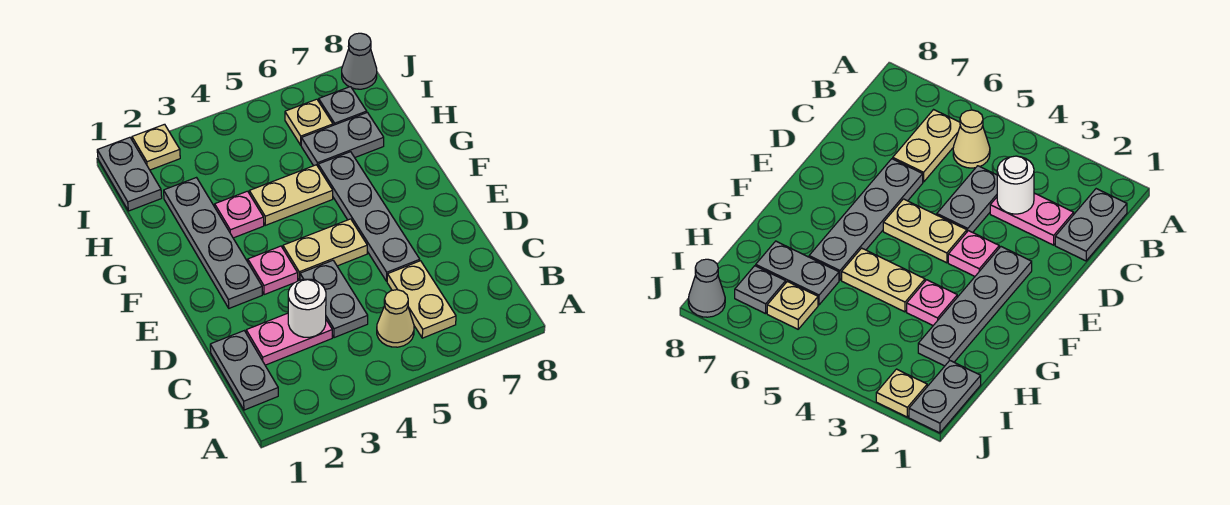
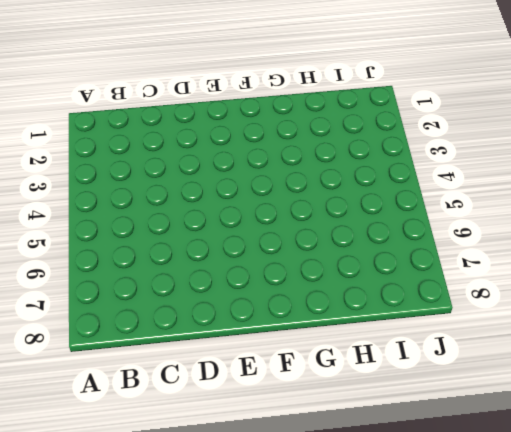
none -> grey plate B1:C1 level 1
none -> tan cone B5 level 1
none -> tan plate B6:C6 level 1

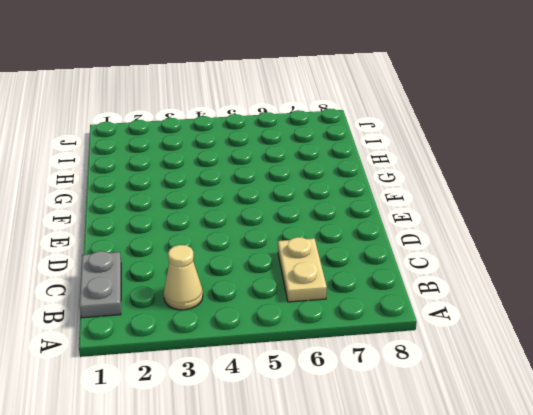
tan cone B3 level 1 -> tan cone B5 level 1
none -> pink plate C2:C3 level 1
none -> grey plate C4:D4 level 1
none -> grey plate D6:G6 level 1

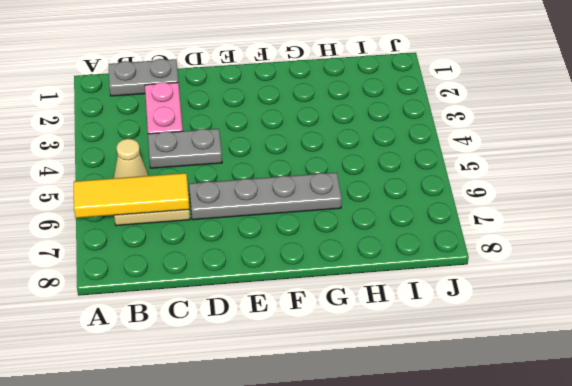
yellow tile A6:C6 level 2 -> none
none -> grey plate E2:H2 level 1
none -> pink plate E3 level 1
none -> tan plate E4:E5 level 1

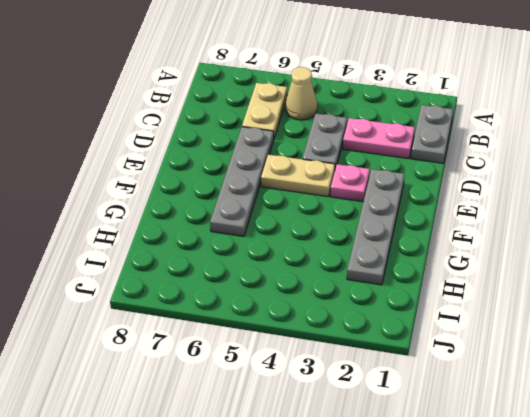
none -> pink plate G3 level 1
none -> tan plate G4:G5 level 1
none -> grey plate H6:H7 level 1

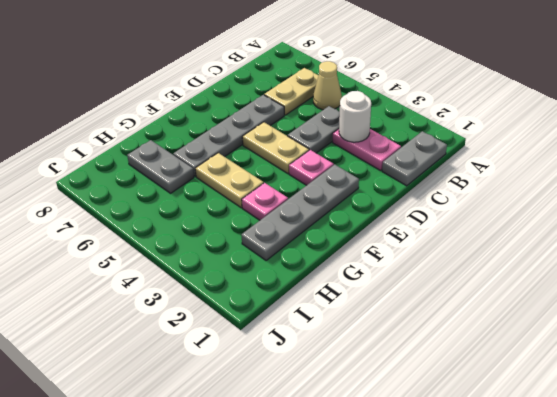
none -> grey plate I1:J1 level 1
none -> tan plate I6 level 1
none -> grey plate I7 level 1

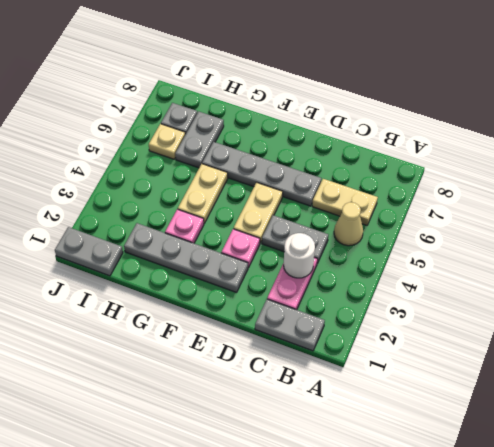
none -> tan plate J2 level 1
none -> grey cone J8 level 1

